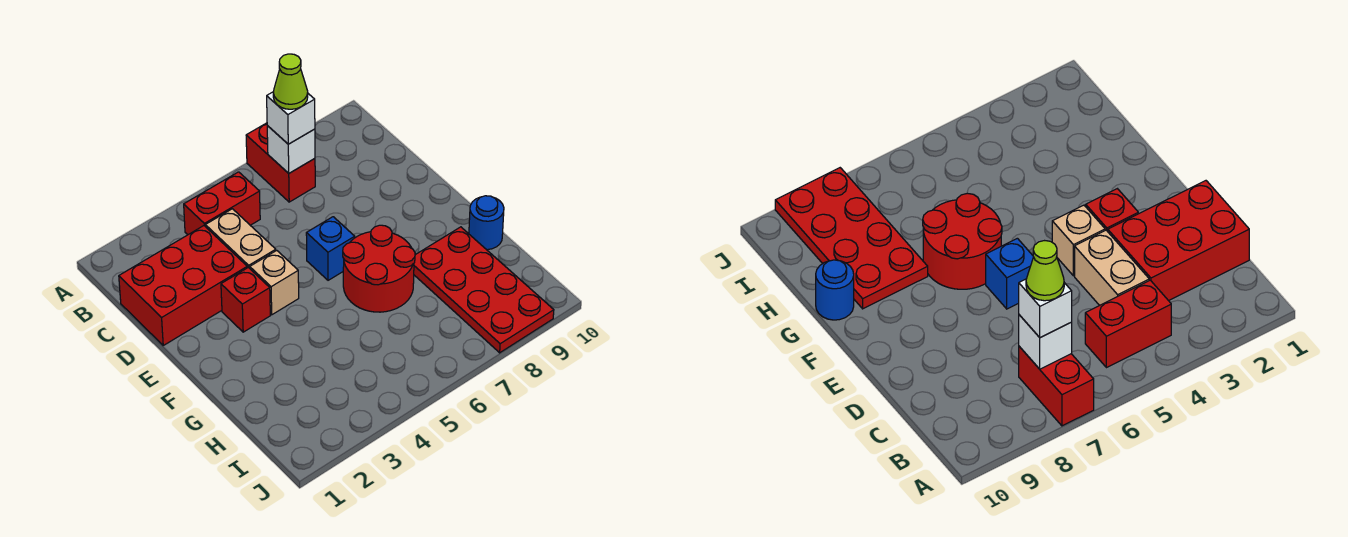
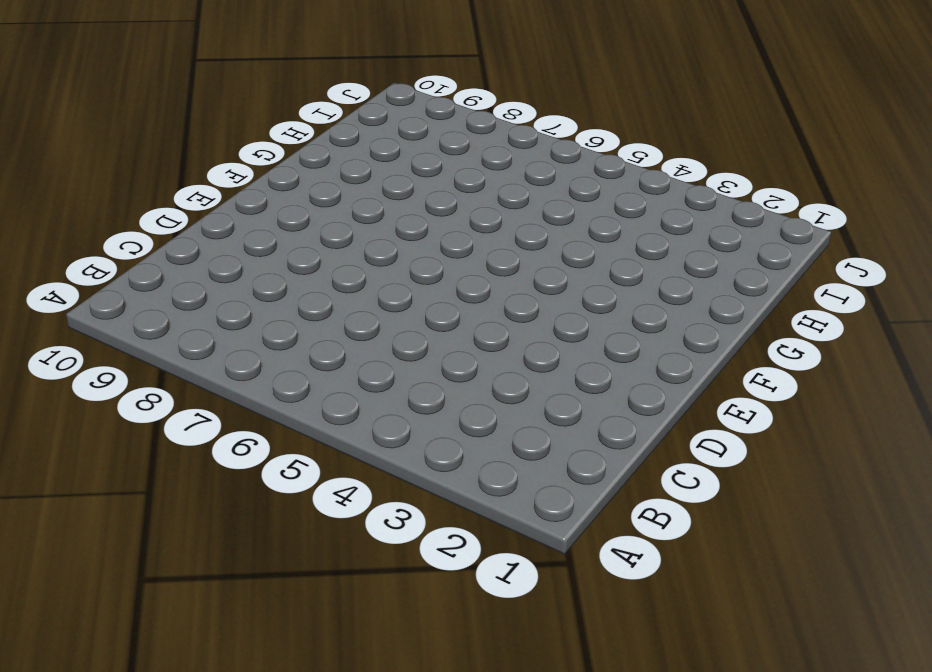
none -> red brick A7:B7 level 1
none -> red brick B4:B5 level 1
none -> red brick C1:D3 level 1

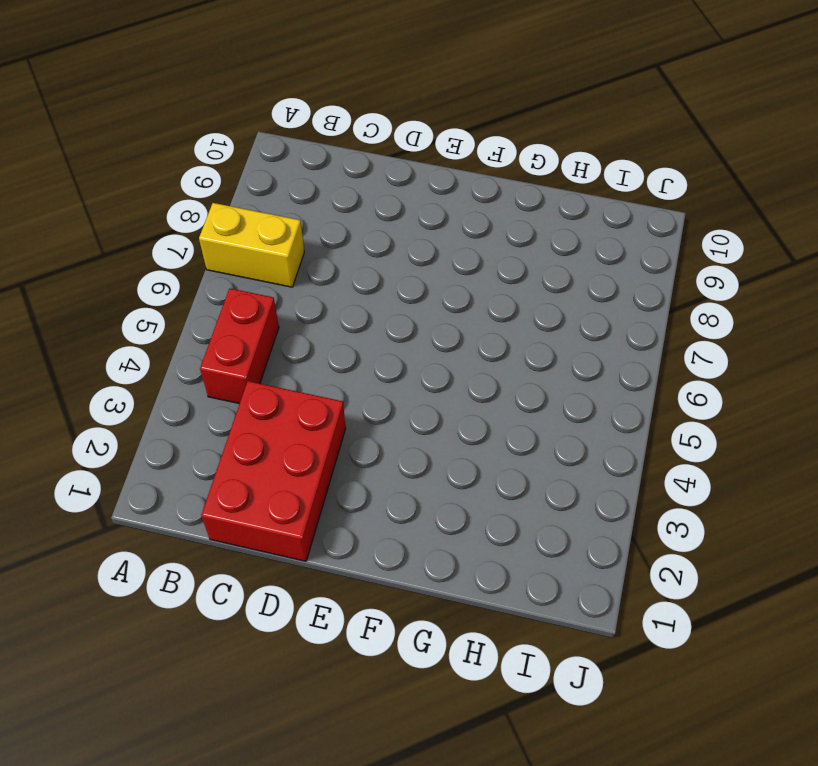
yellow brick A7:B7 level 1 -> red brick A7:B7 level 1
none -> tan brick C4:D4 level 1
none -> red brick E3 level 1
none -> tan brick E4 level 1

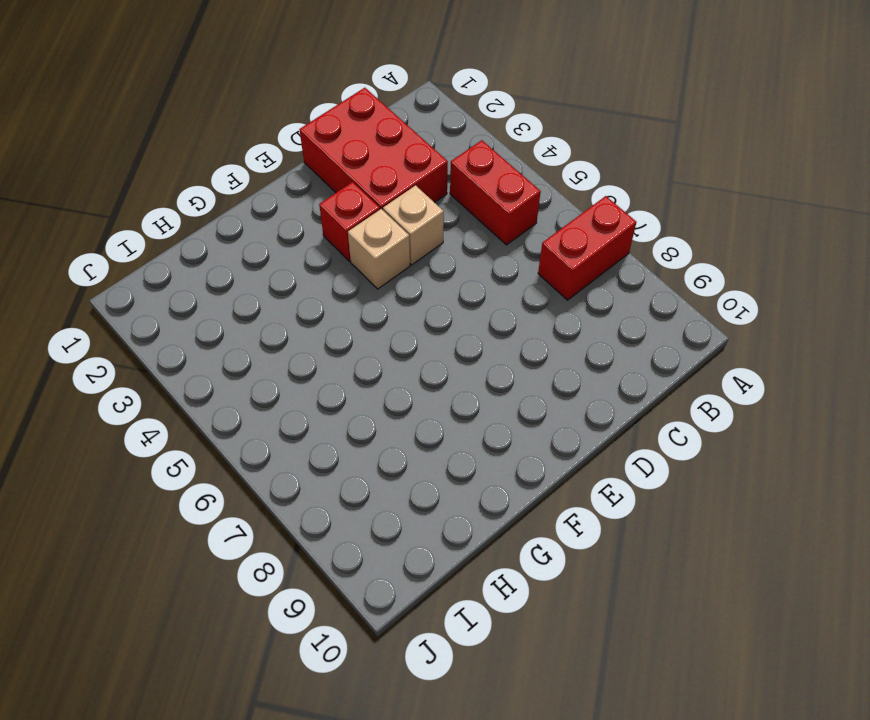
tan brick D4 level 1 -> tan brick C4:D4 level 1
none -> blue brick E6 level 1
none -> red round brick F6:G7 level 1
none -> red plate G8:J9 level 1

